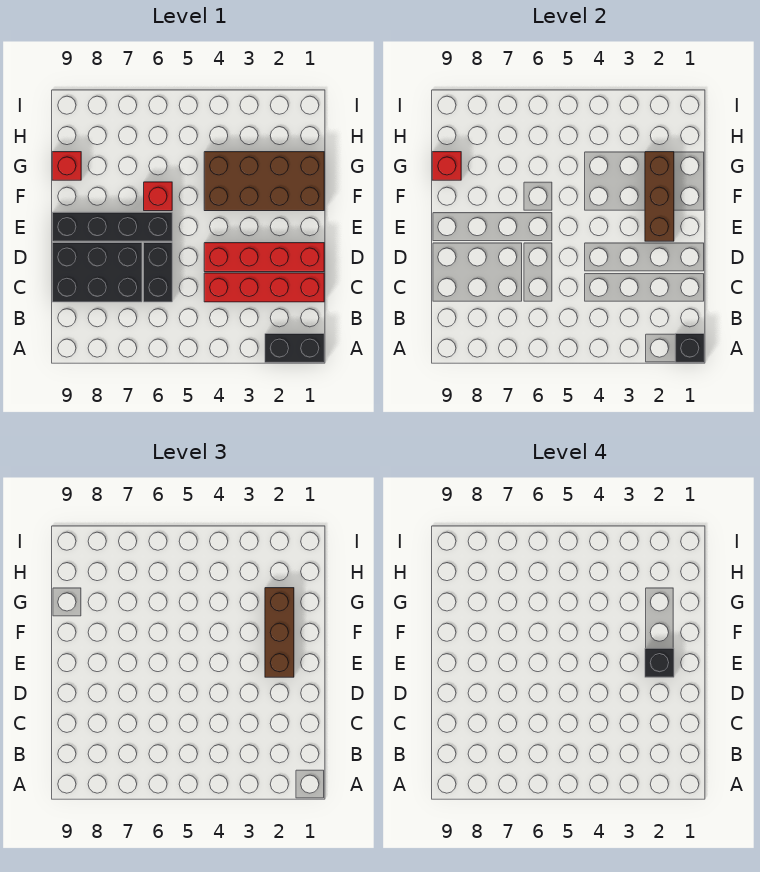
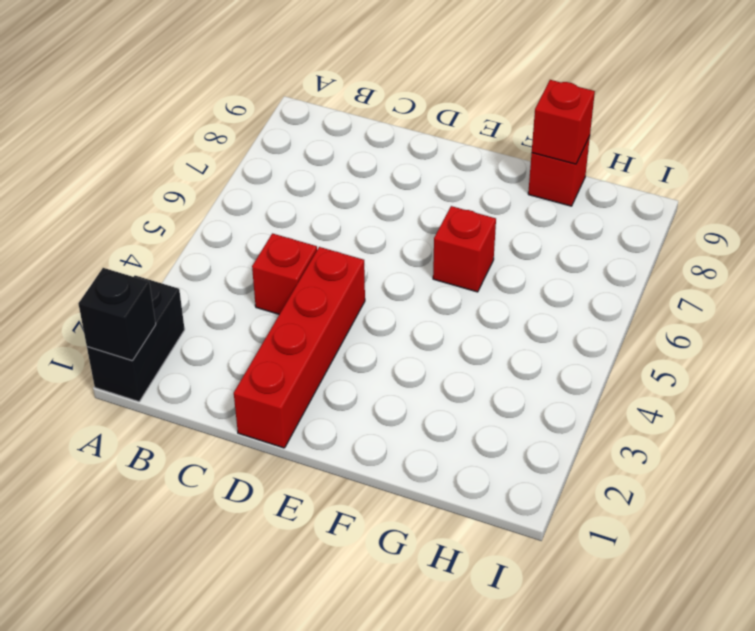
red brick C4 level 1 -> red brick C1:C4 level 1
none -> black brick C6:D6 level 1
none -> black brick C7:D9 level 1
none -> black brick E6:E9 level 1

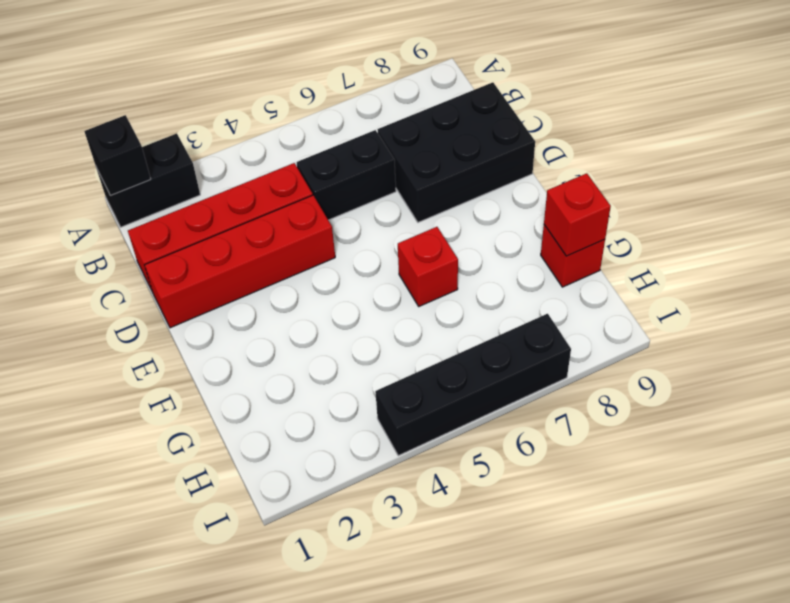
black brick C5:C6 level 1 -> black brick C6:D6 level 1
black brick I4:I7 level 1 -> black brick E6:E9 level 1
none -> brown brick F1:G4 level 1
none -> brown brick E2:G2 level 2
none -> brown brick E2:G2 level 3

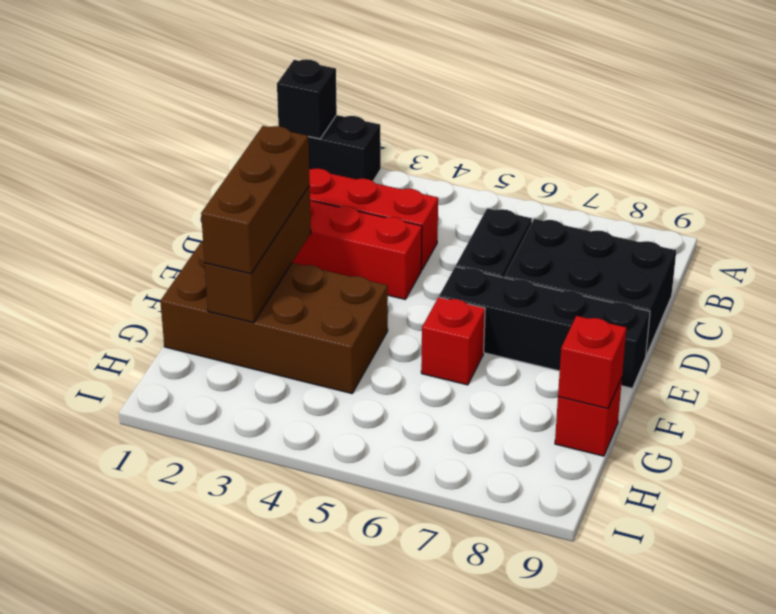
none -> black brick E2 level 4

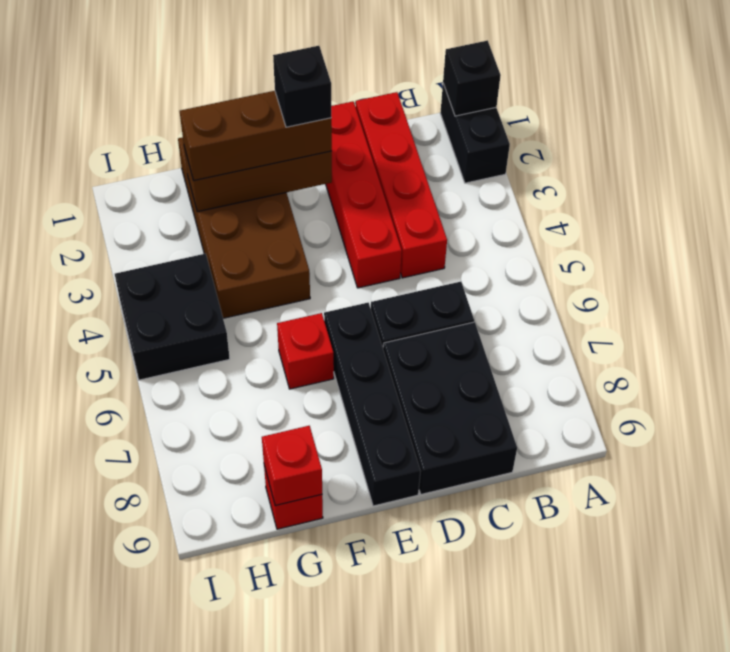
black brick H4:I5 level 1 -> none

